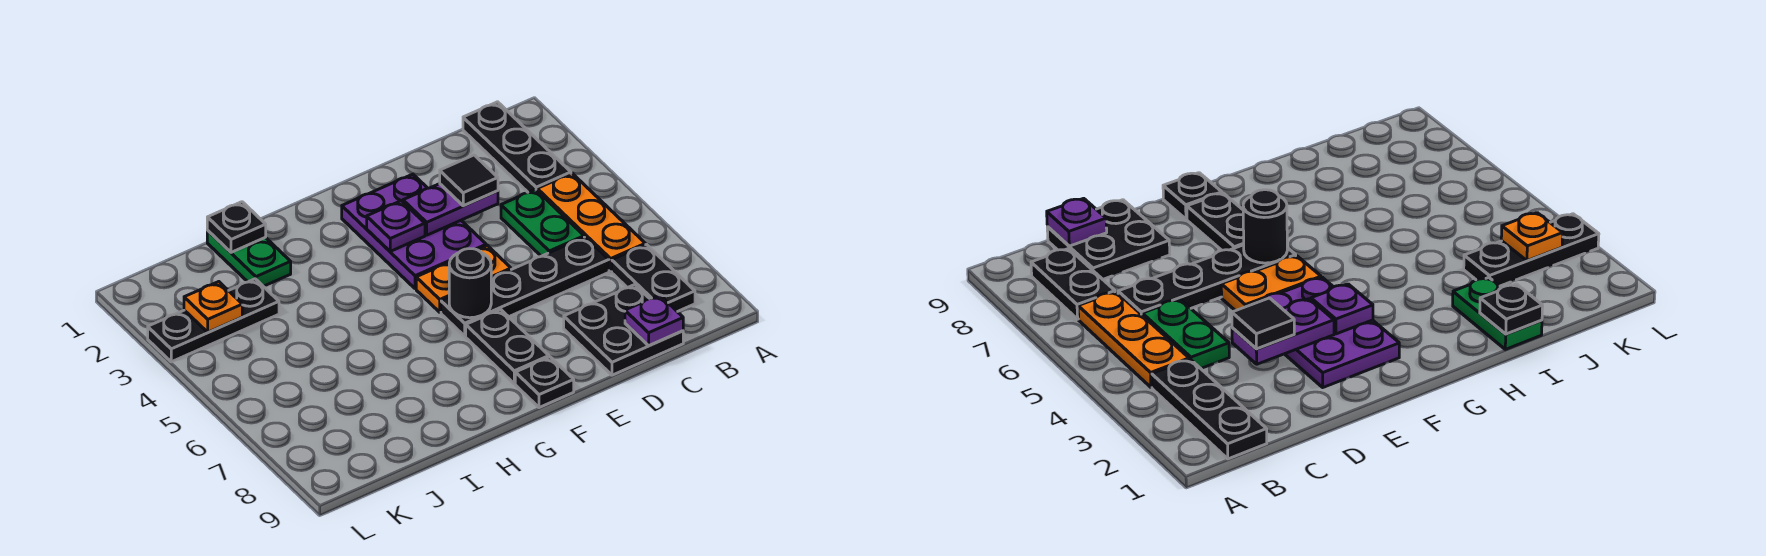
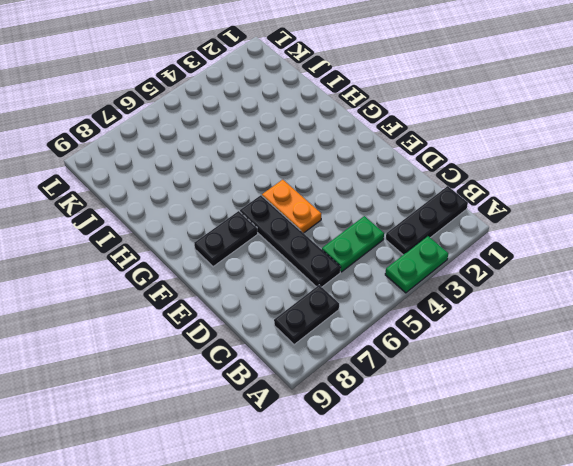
green plate A3:A4 level 1 -> green plate I1:I2 level 1
none -> orange plate B4:B6 level 1
none -> black plate C8:D9 level 1
none -> purple plate E2:F4 level 1

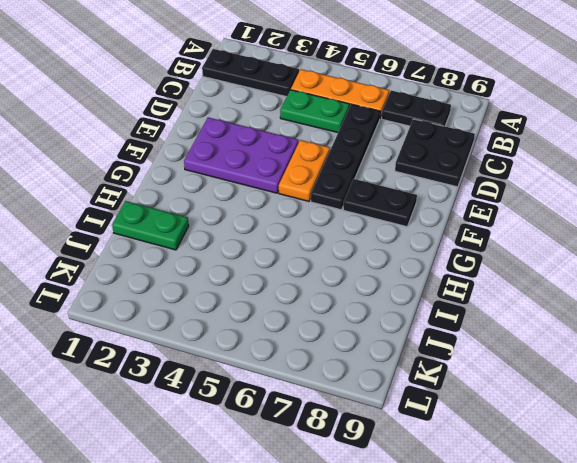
none -> black plate F9 level 1
none -> black plate J3:L3 level 1
none -> purple plate C9 level 2

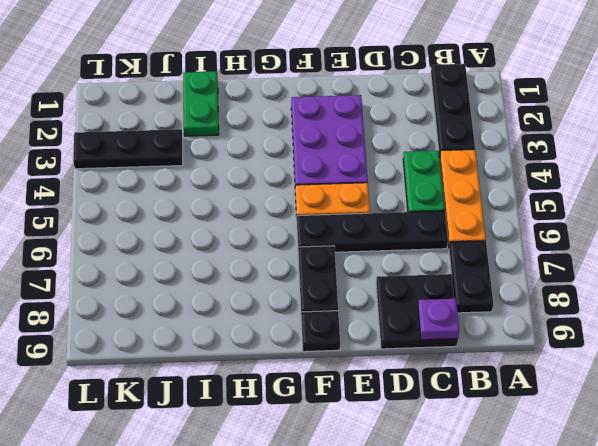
none -> purple plate D3:E3 level 2
none -> purple plate F3 level 2
none -> black round brick F6 level 2

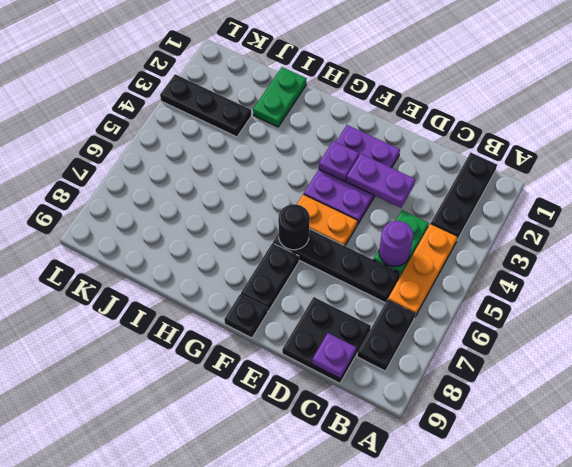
purple round brick C5 level 2 -> none
none -> black plate I1 level 2
none -> orange plate K3 level 2
none -> black tile D3 level 3

